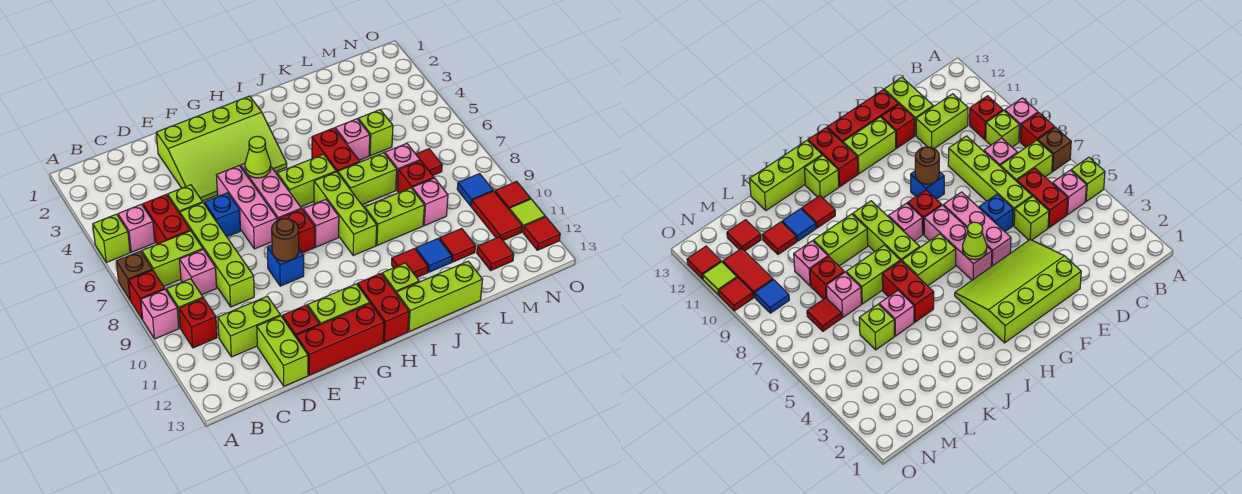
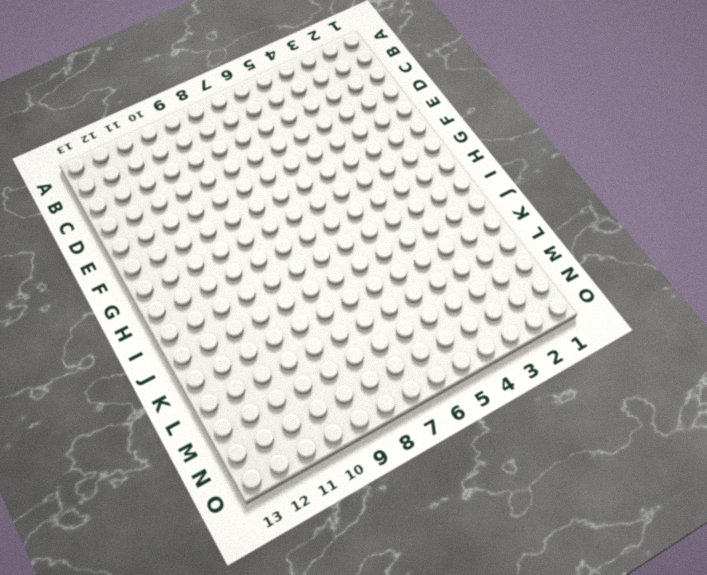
none -> lime brick A5 level 1
none -> brown brick A7 level 1
none -> red brick A8 level 1
none -> pink brick A9 level 1

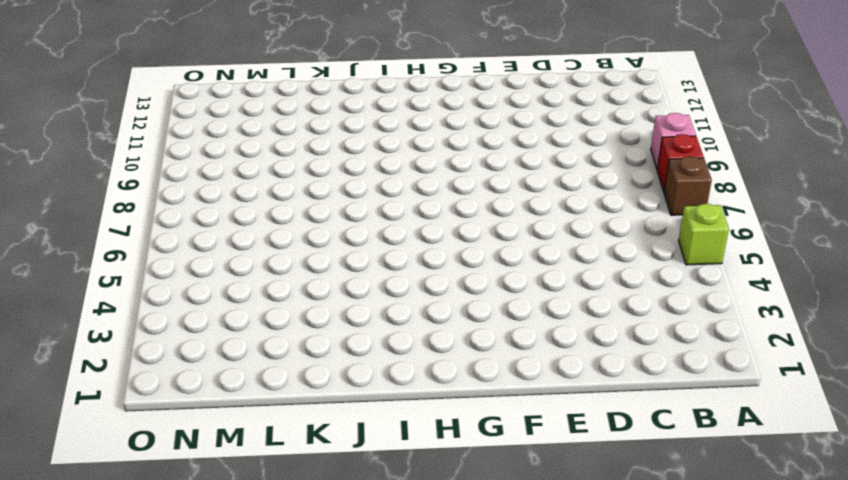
none -> pink brick B5 level 1
none -> lime brick B7:C7 level 1
none -> lime brick B9 level 1
none -> red brick B10 level 1

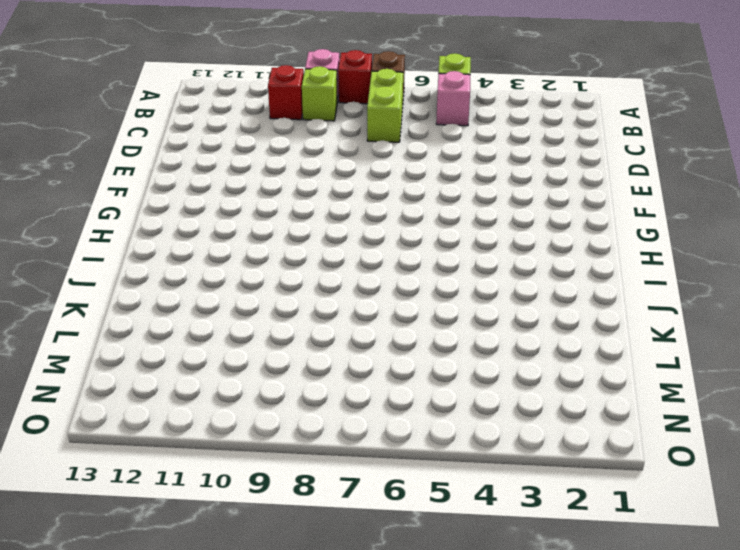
none -> red brick C5:C6 level 1
none -> pink brick C8 level 1
none -> lime brick C11:D11 level 1
none -> lime brick D5 level 1

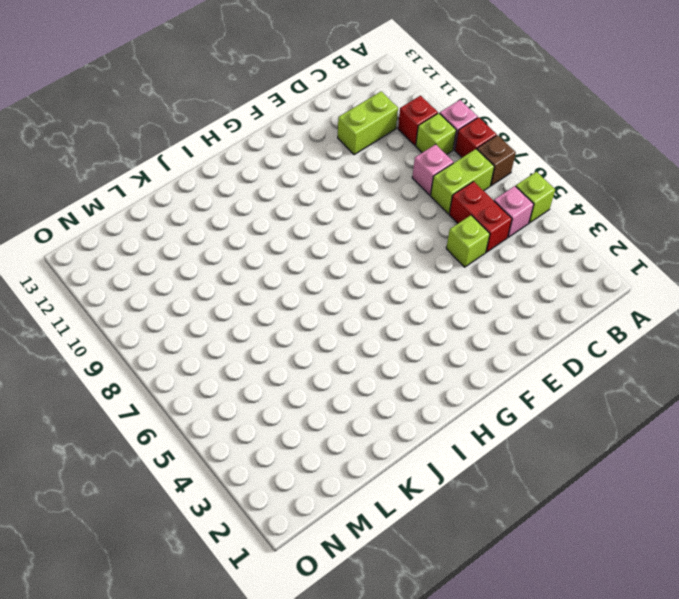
none -> lime brick D6:D9 level 1
none -> lime brick D12:D13 level 1
none -> lime slope E2:H4 level 1 top 2
none -> blue brick E6 level 1

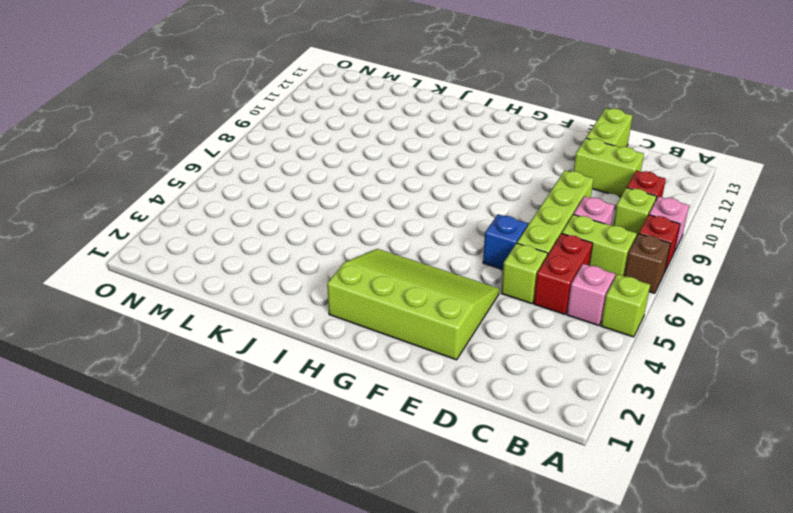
none -> red brick E12 level 1
none -> red brick E13:G13 level 1
none -> pink brick F5:F7 level 1
none -> blue brick F9 level 1

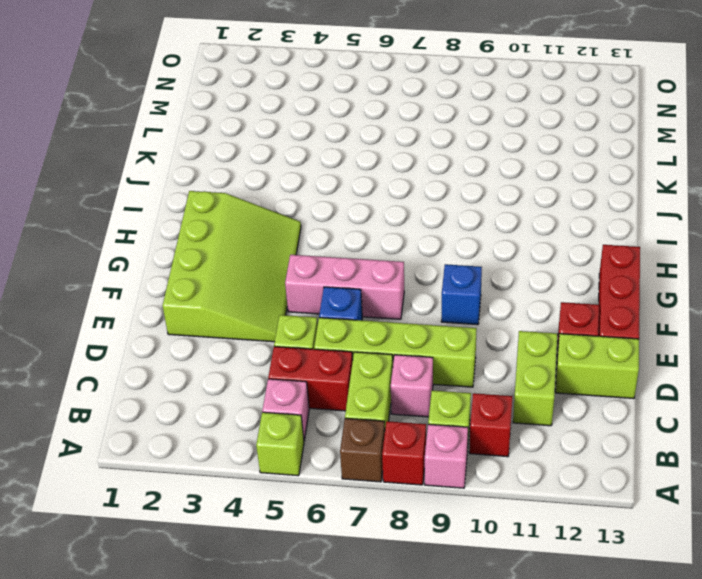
none -> lime brick F12:G12 level 1
none -> pink brick G5:G7 level 1
none -> red brick G8 level 1
none -> lime brick H6:I6 level 1

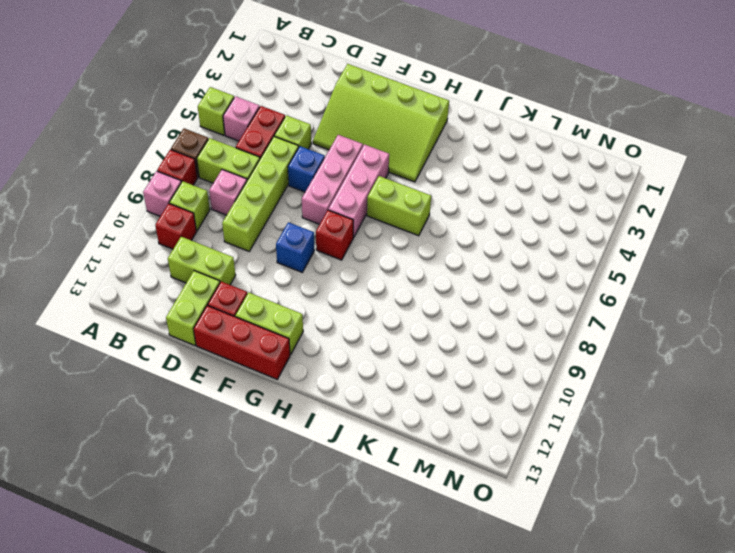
none -> pink brick H8 level 1
none -> red brick H12:H13 level 1
none -> lime brick I7:I9 level 1
none -> lime brick I12 level 1

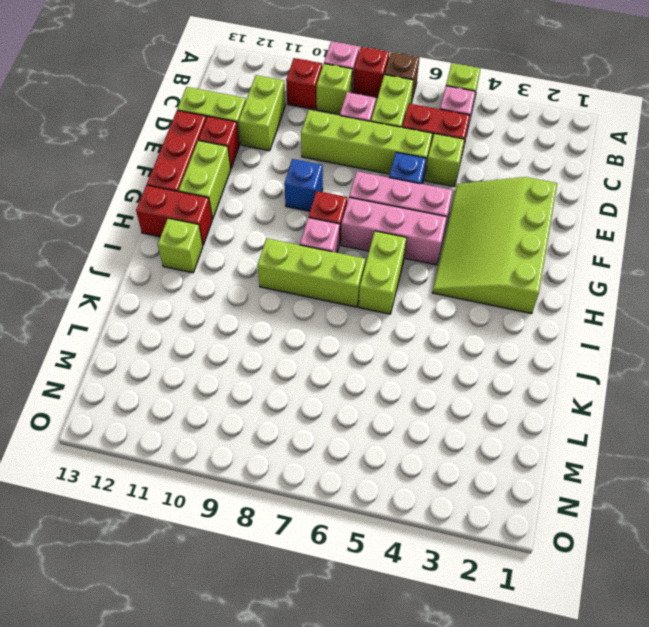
none -> lime brick I13:K13 level 1
none -> red brick J5:J6 level 1
none -> lime brick J7:K7 level 1
none -> lime brick J9:K9 level 1

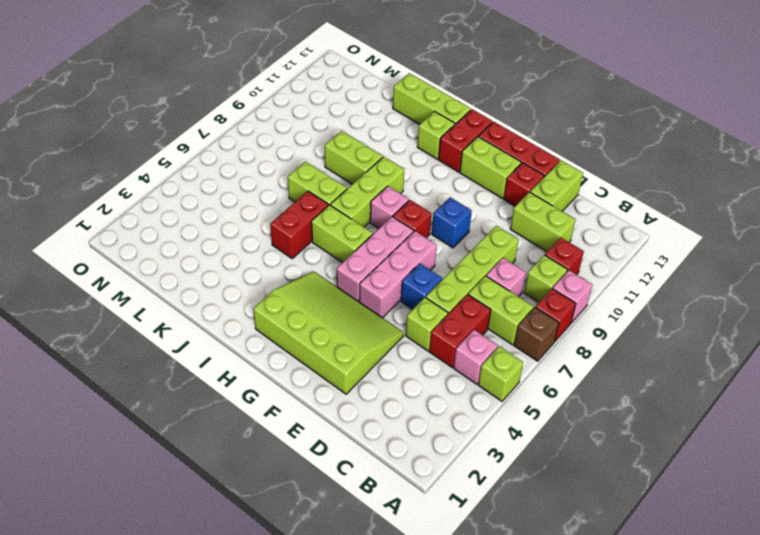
none -> red tile J11 level 1
none -> pink brick K5 level 1
none -> blue tile K11 level 1
none -> lime brick L5 level 1

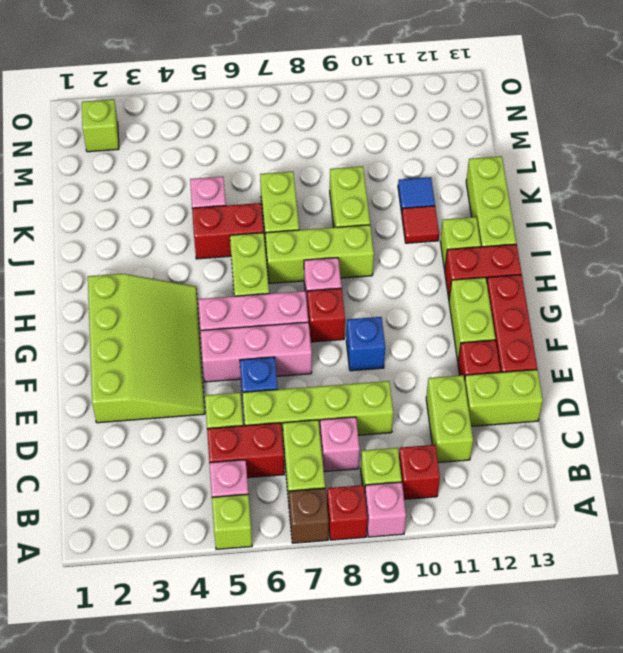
lime brick N2 level 1 -> lime brick L5 level 1
none -> pink brick L7 level 1
none -> red brick L8 level 1
none -> pink brick L9 level 1
none -> red tile L11 level 1

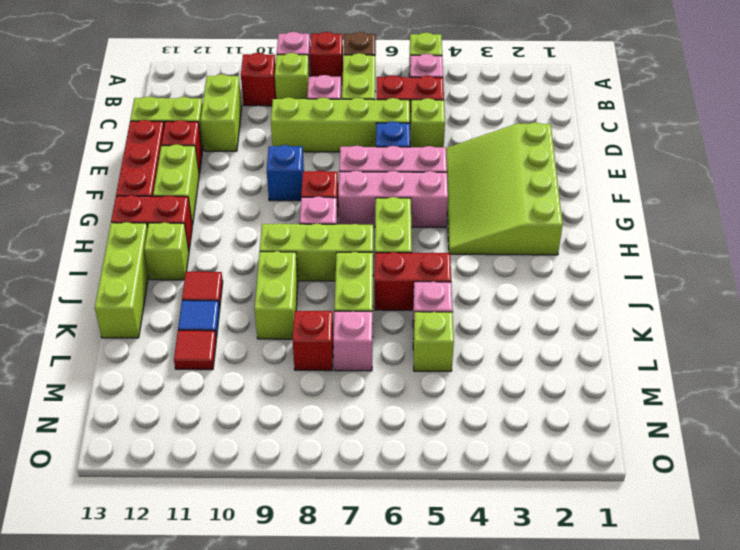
none -> pink brick L9 level 1
none -> red tile M7 level 1
none -> red tile M12 level 1
none -> blue tile N9 level 1

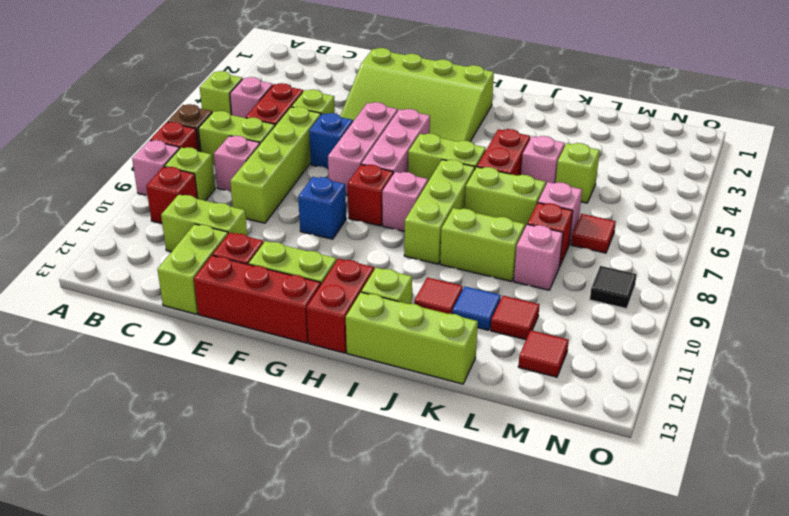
black tile N9 level 1 -> blue tile N9 level 1
none -> red tile N10:N11 level 1
none -> red tile O10 level 1
none -> lime tile O11 level 1
none -> red tile O12 level 1

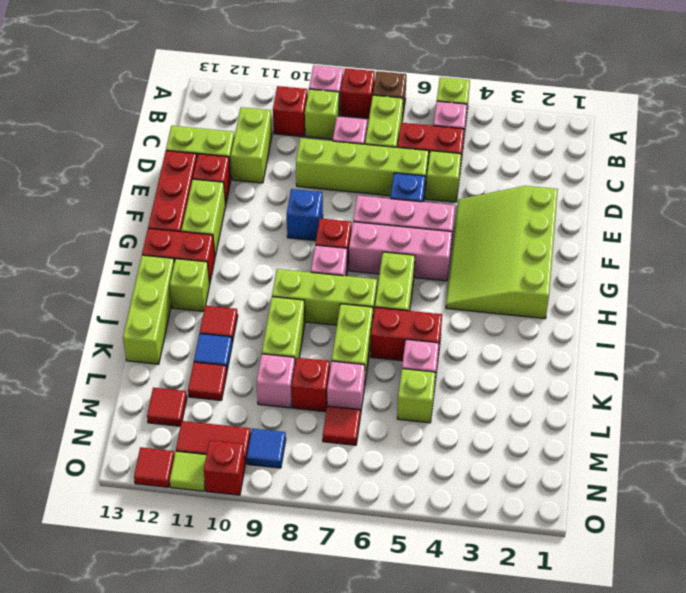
red brick O10 level 1 -> red tile O10 level 1
none -> brown round brick F9 level 2
none -> lime cone G5 level 2

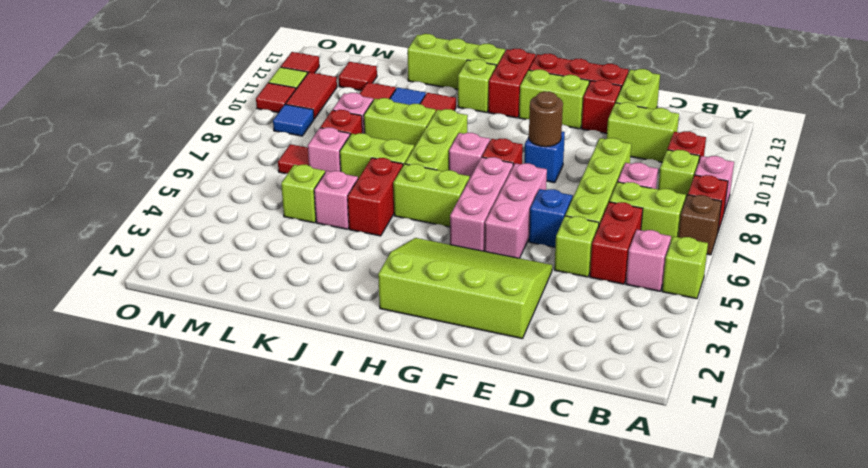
none -> lime cone G5 level 2

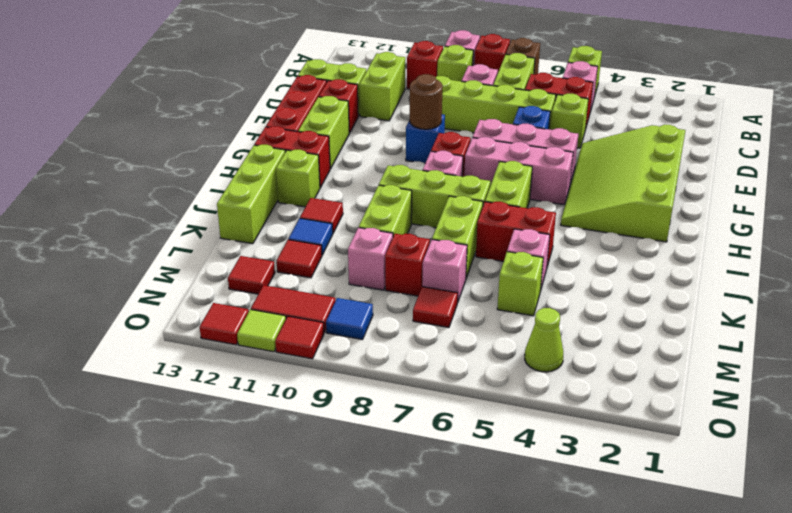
lime cone N4 level 1 -> lime cone G5 level 2

